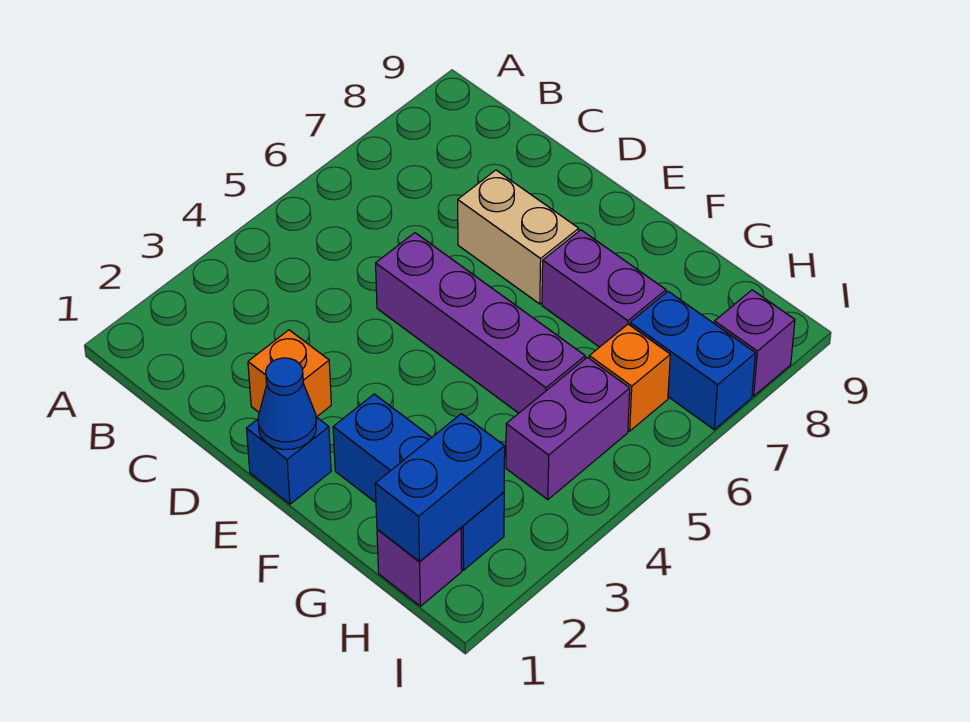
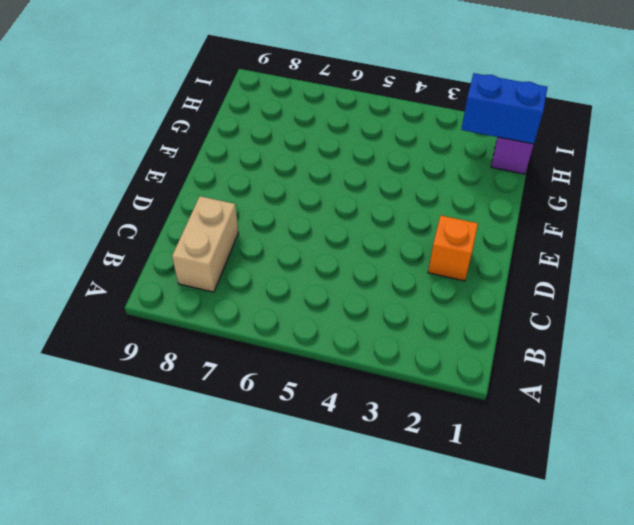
tan brick B8:C8 level 1 -> tan brick D7:E7 level 1
none -> purple brick D5:G5 level 1
none -> blue brick E1 level 1
none -> blue brick F2:H2 level 1

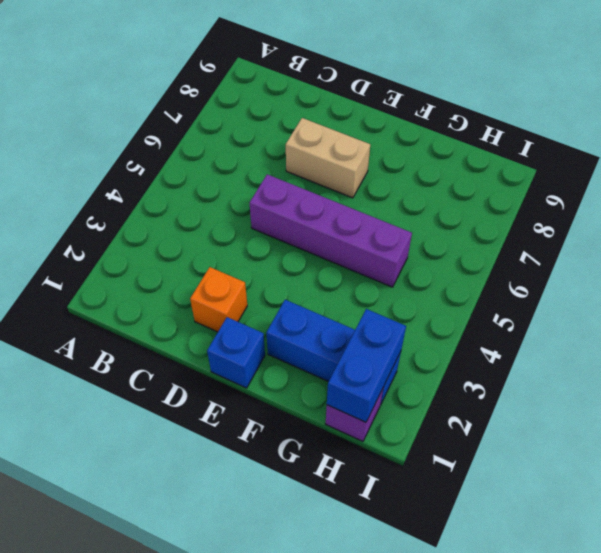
none -> purple brick F7:G7 level 1
none -> purple brick H4:H5 level 1
none -> orange brick H6 level 1

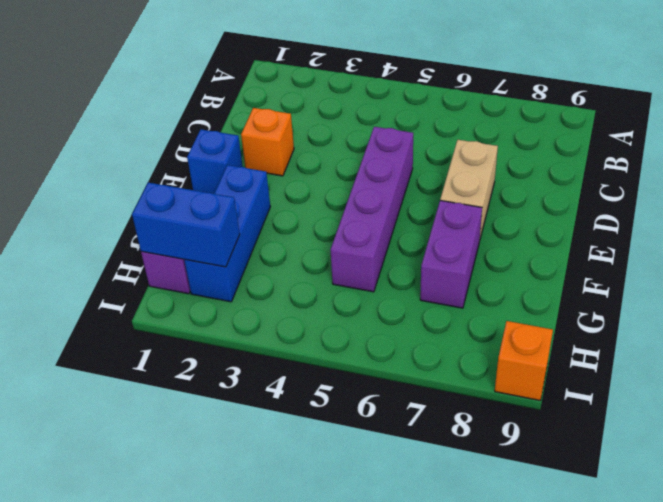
orange brick I9 level 1 -> orange brick H6 level 1
none -> purple brick H4:H5 level 1
none -> blue brick H7:I7 level 1
none -> purple brick I8 level 1

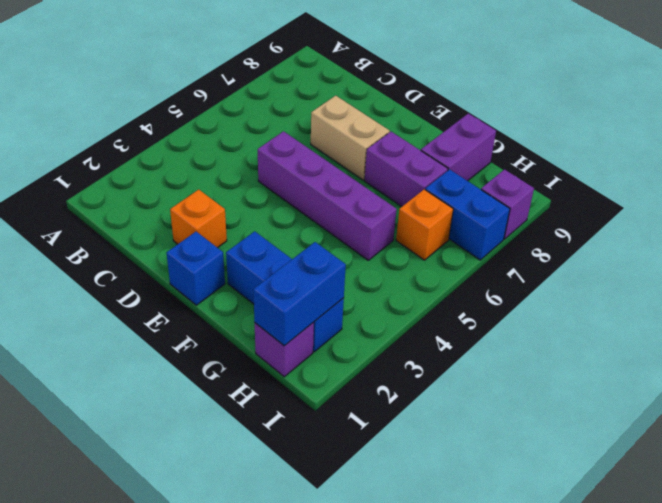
purple brick G8:G9 level 1 -> purple brick H4:H5 level 1
none -> blue cone E1 level 2

